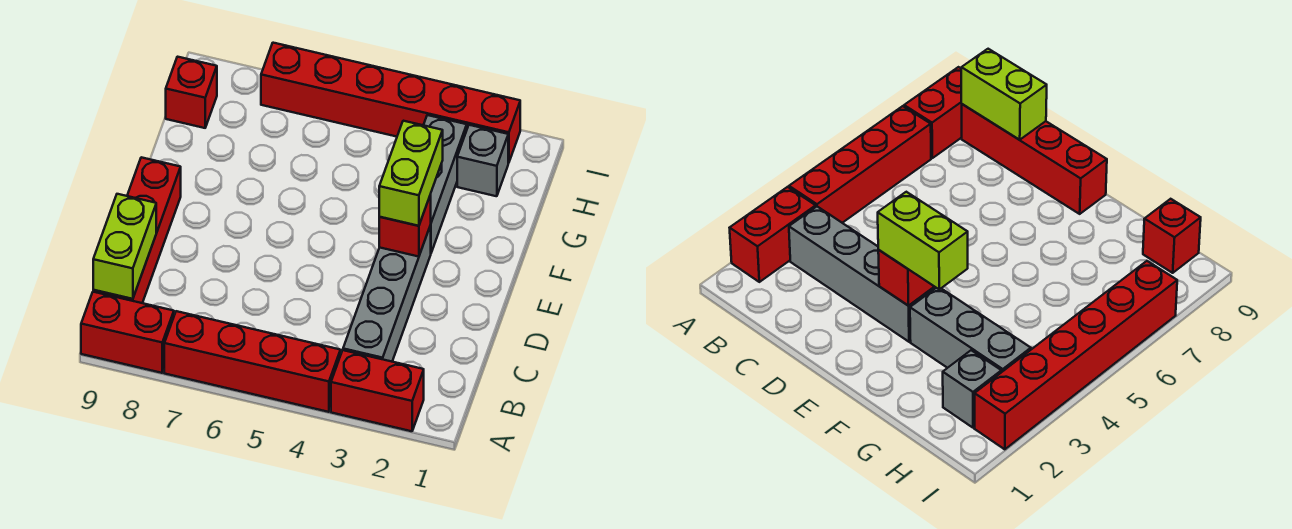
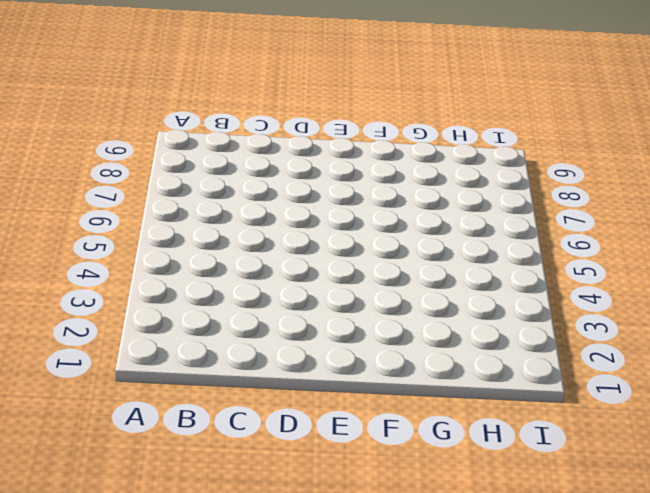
none -> red brick A2:A3 level 1
none -> red brick A4:A7 level 1
none -> red brick A8:A9 level 1

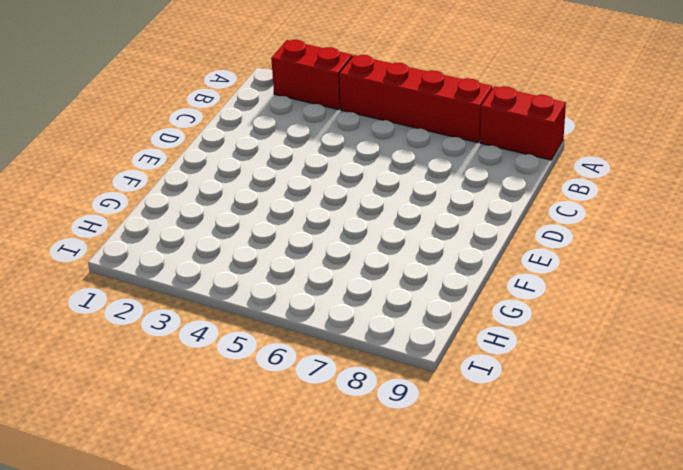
none -> grey brick B3:E3 level 1
none -> red brick B9:E9 level 1
none -> grey brick F3:H3 level 1

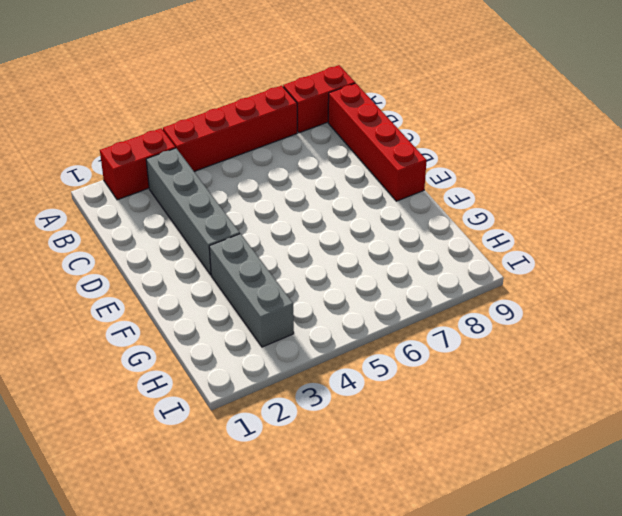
none -> grey brick H2 level 1
none -> red brick H9 level 1
none -> red brick I2:I7 level 1

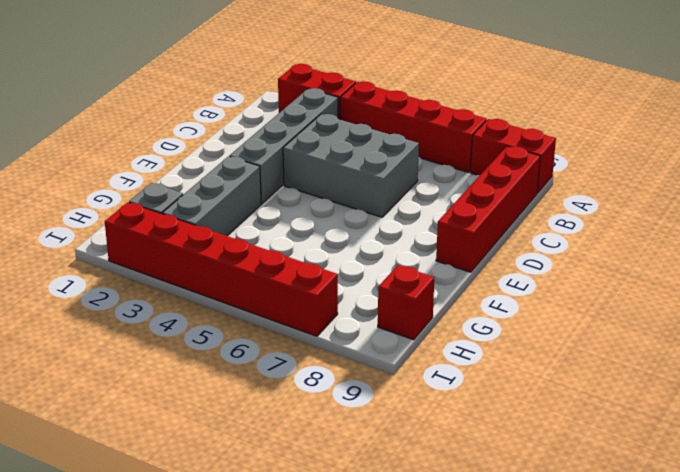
grey brick C4:D6 level 1 -> none
none -> lime brick B9:C9 level 2
none -> red brick E3 level 2
none -> lime brick E3:F3 level 3

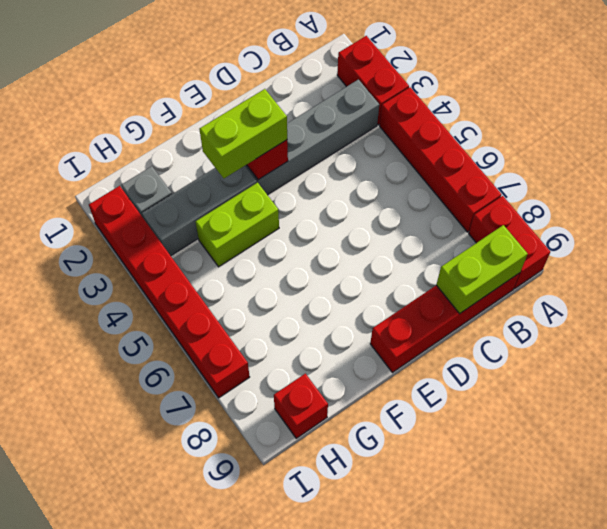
lime brick F4:G4 level 1 -> none

